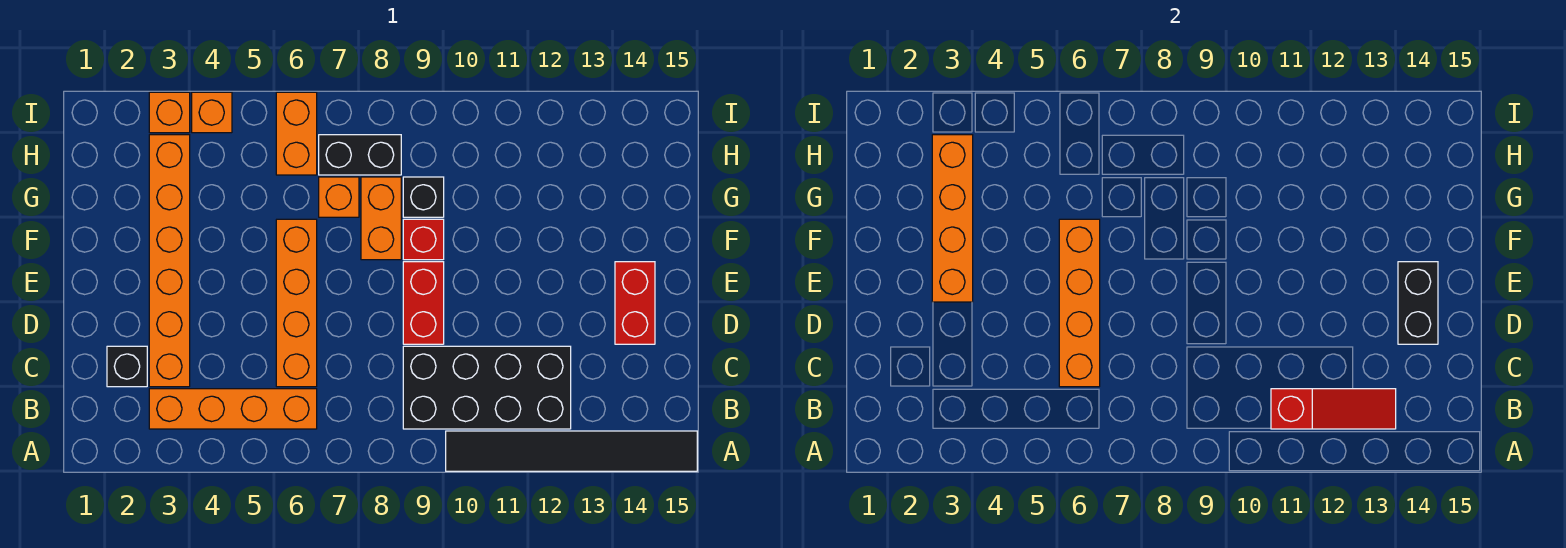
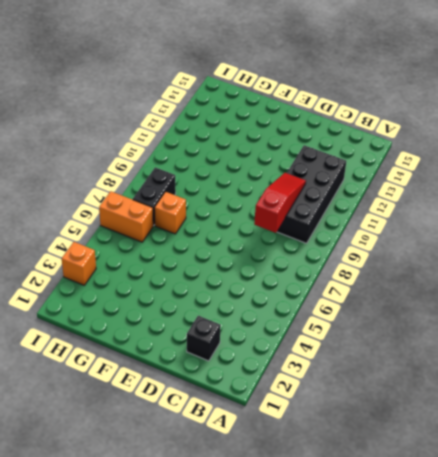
red slope C8:C10 level 2 top 8 -> red slope B11:B13 level 2 top 11
none -> black tile A10:A15 level 1
none -> orange brick B3:B6 level 1
none -> orange brick C3:H3 level 1

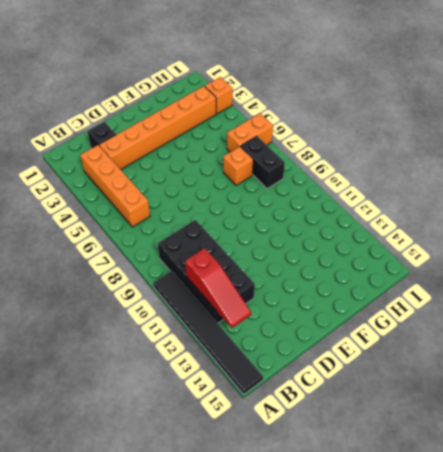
none -> orange brick C6:F6 level 1
none -> red brick D9:E9 level 1
none -> red brick D14:E14 level 1

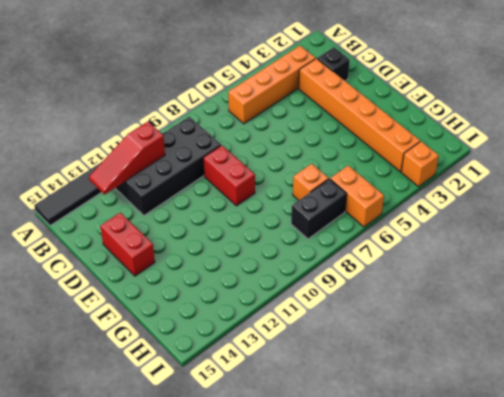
none -> orange brick C6:F6 level 1
none -> orange brick F8:G8 level 1
none -> red brick F9 level 1

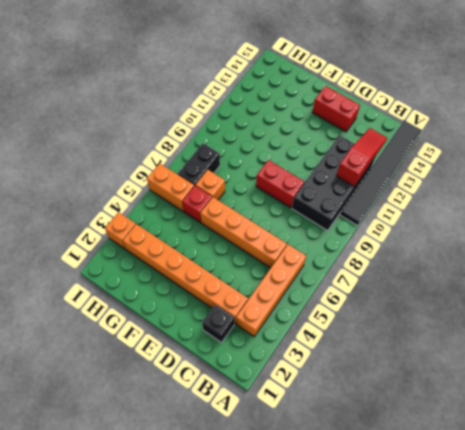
red brick G6 level 1 -> red brick F9 level 1
none -> orange brick F8:G8 level 1
none -> black brick G9 level 1
none -> orange brick I4 level 1

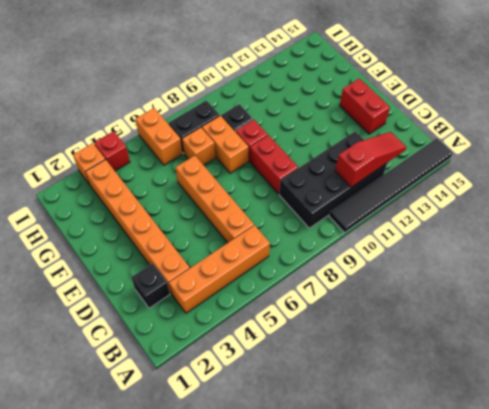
red brick I4 level 1 -> orange brick I4 level 1
none -> orange brick C6:F6 level 2
none -> black brick D14:E14 level 2
none -> orange brick E3:H3 level 2

